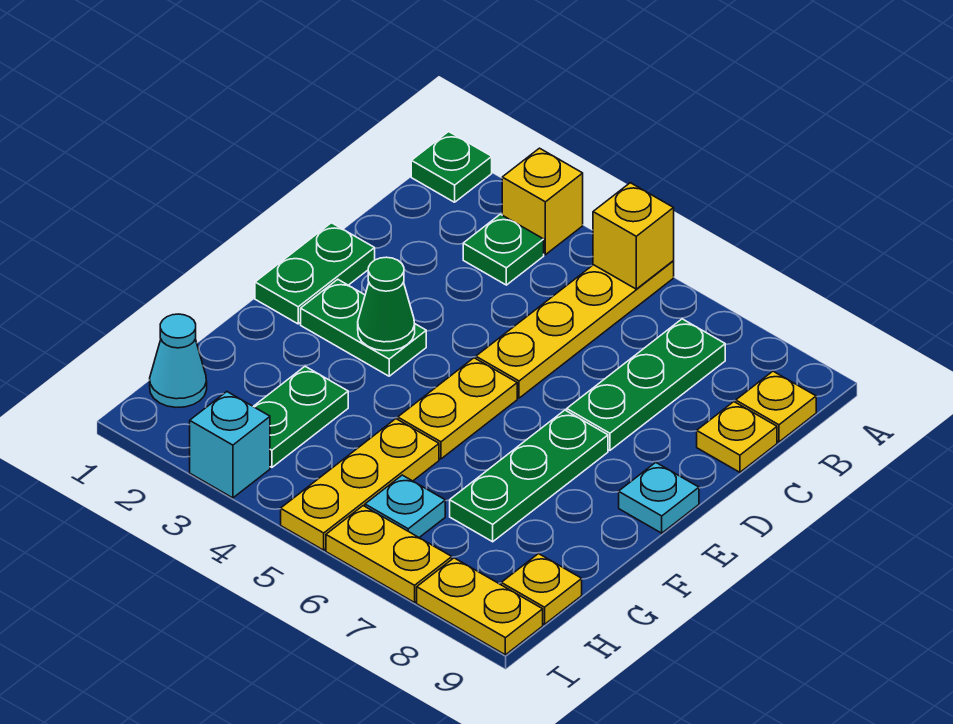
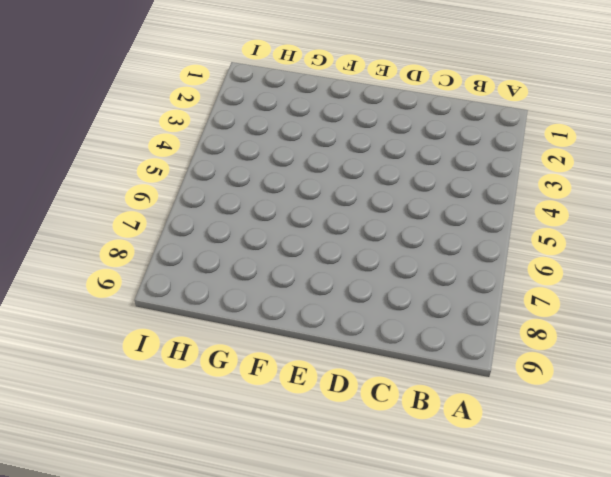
none -> green plate A1 level 1
none -> yellow brick A3 level 1
none -> yellow plate A5:D5 level 1

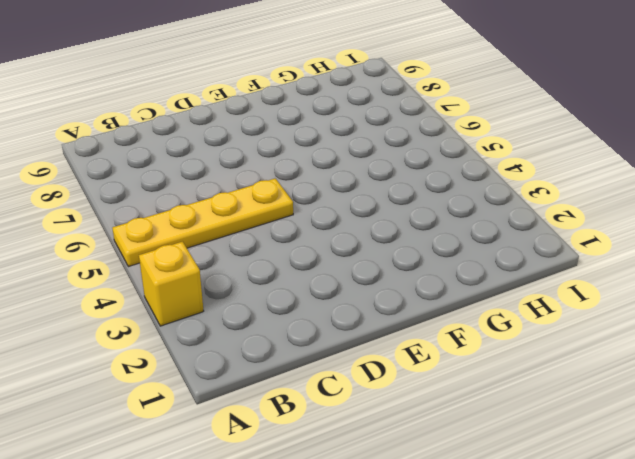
none -> green plate A1 level 1
none -> green plate B3 level 1
none -> green plate B7:D7 level 1

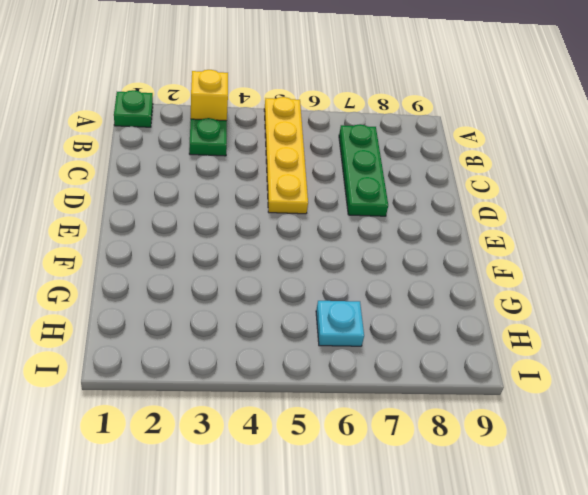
none -> yellow plate B9 level 1
none -> yellow plate C9 level 1
none -> green plate D1:E1 level 1

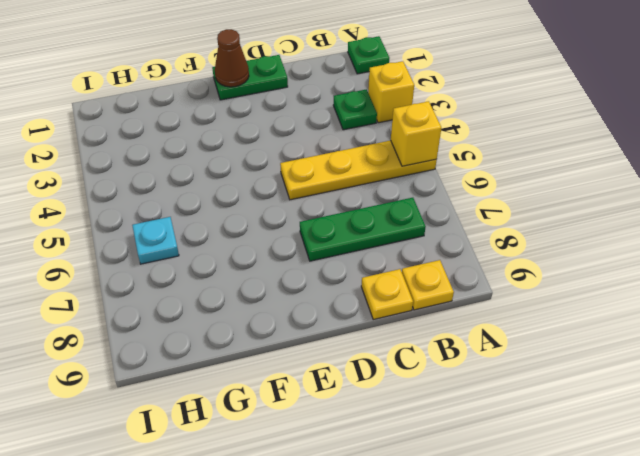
brown cone E1 level 2 -> none
none -> green plate E2:E3 level 1
none -> yellow plate E5:F5 level 1
none -> green plate E7:G7 level 1

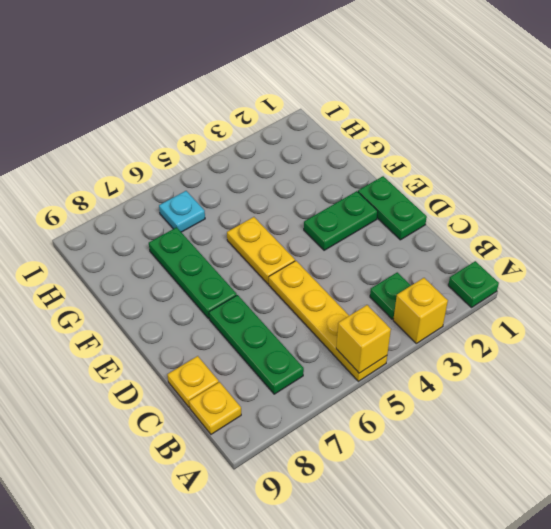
none -> cyan plate E9 level 1
none -> green plate G3:H3 level 1
none -> yellow plate G5:I5 level 1

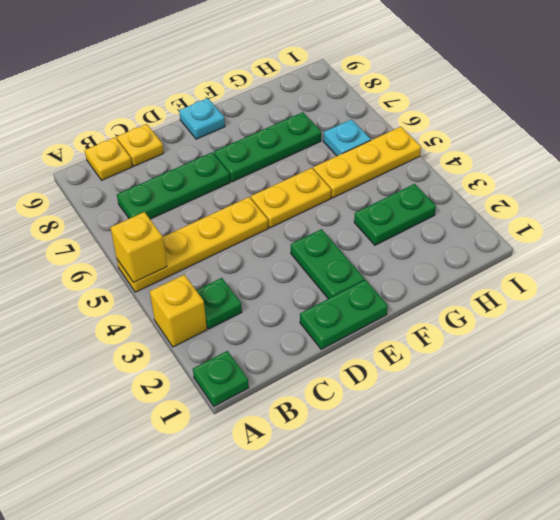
none -> cyan cone H1 level 1
none -> yellow plate H9 level 1
none -> cyan brick I3 level 1

